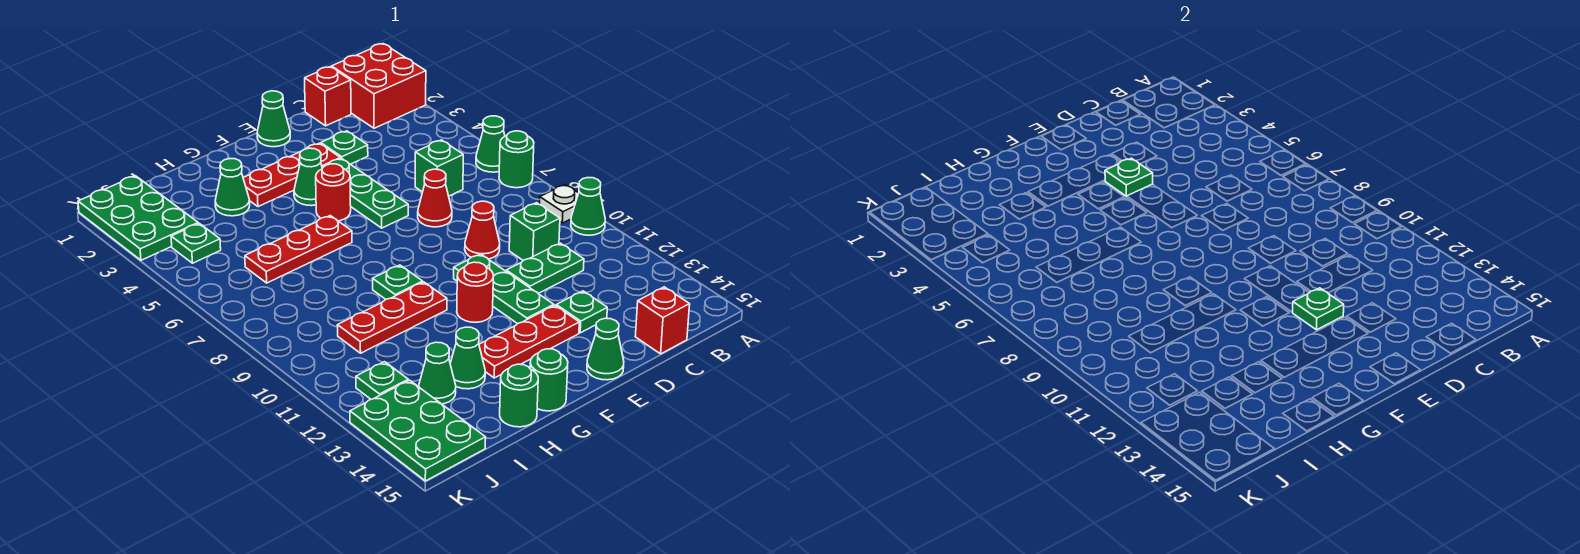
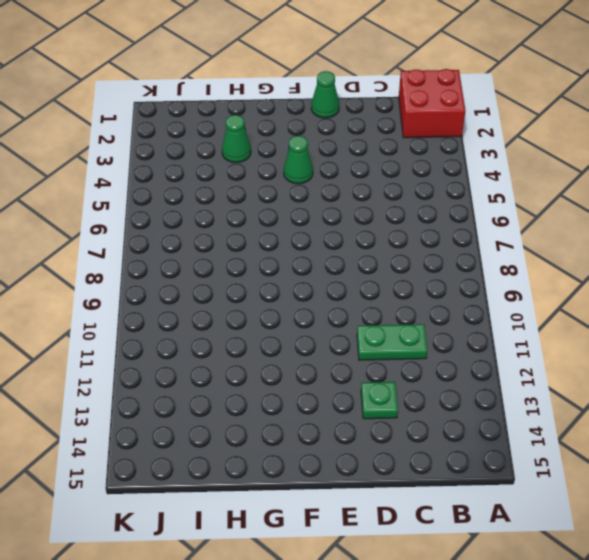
none -> green cone A6 level 1
none -> green round brick A7 level 1
none -> white plate A9 level 1
none -> green cone A10 level 1

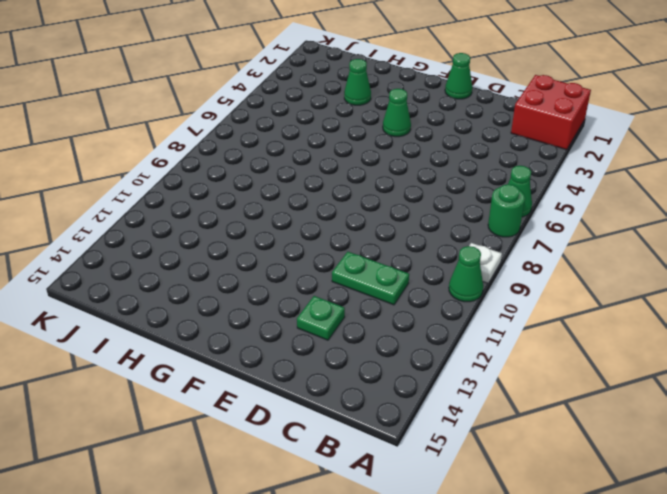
none -> red brick C1 level 1
none -> green brick C6 level 1
none -> green brick C10 level 1
none -> red brick C15 level 1

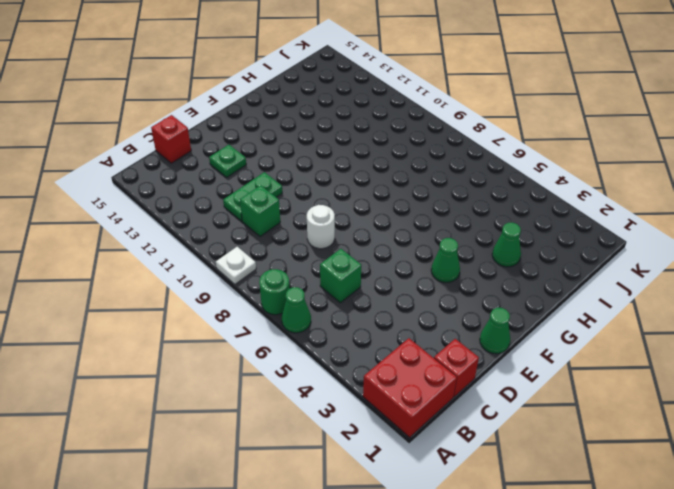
white round brick D8 level 1 -> none
none -> green cone A10 level 1
none -> green plate D3 level 1
none -> red cone D7 level 1
none -> red cone D9 level 1

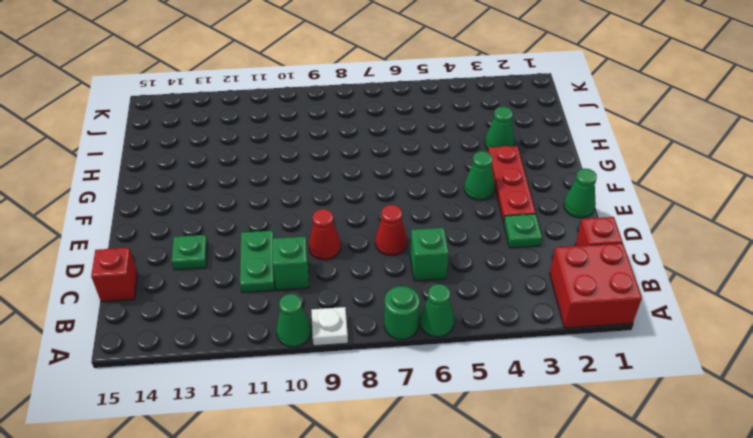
none -> green plate E4:E6 level 1
none -> green plate E10:E12 level 1
none -> red plate E13:G13 level 1
none -> green cone E15 level 1

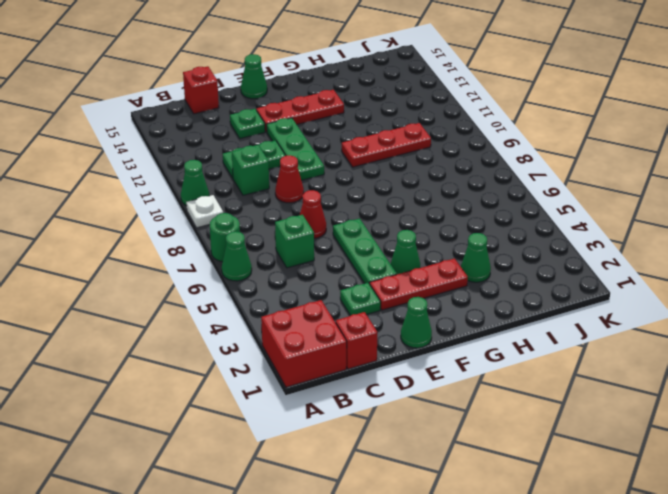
none -> red round brick F5 level 1
none -> red round brick F11 level 1
none -> red plate G6:I6 level 1
none -> green plate G9 level 1

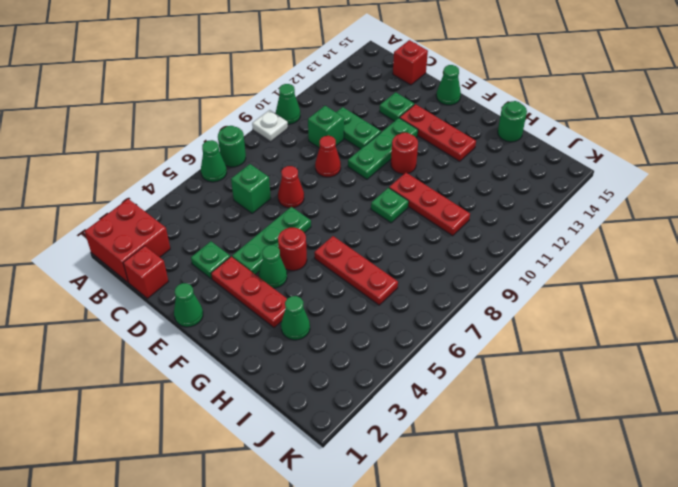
none -> green round brick G15 level 1
none -> green cone H13 level 1
none -> green cone I13 level 1
none -> green plate J1:K3 level 1

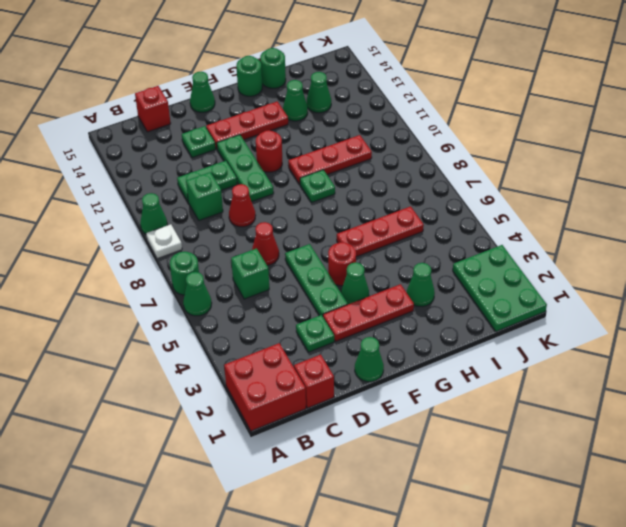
none -> green plate J4 level 1
none -> green plate J12 level 1
none -> green plate J13:K15 level 1
none -> green plate E4 level 2

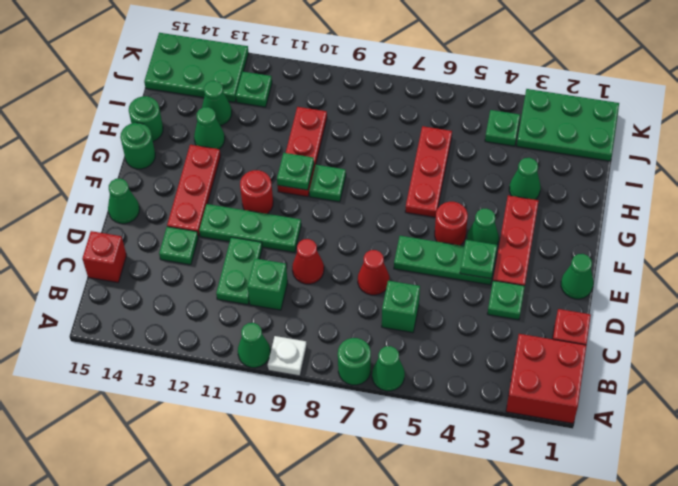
green plate G10 level 2 -> green plate E12 level 2

